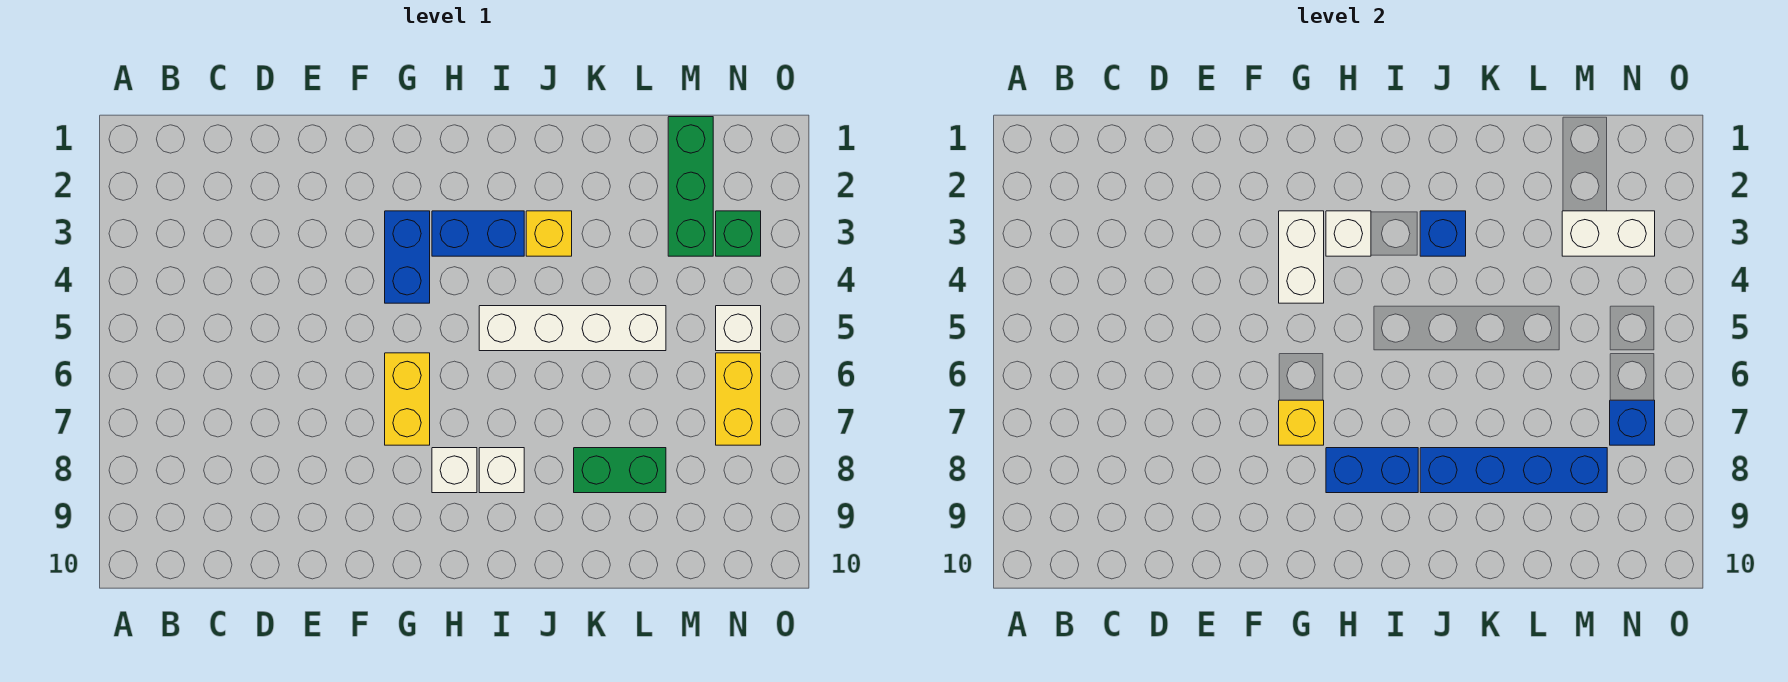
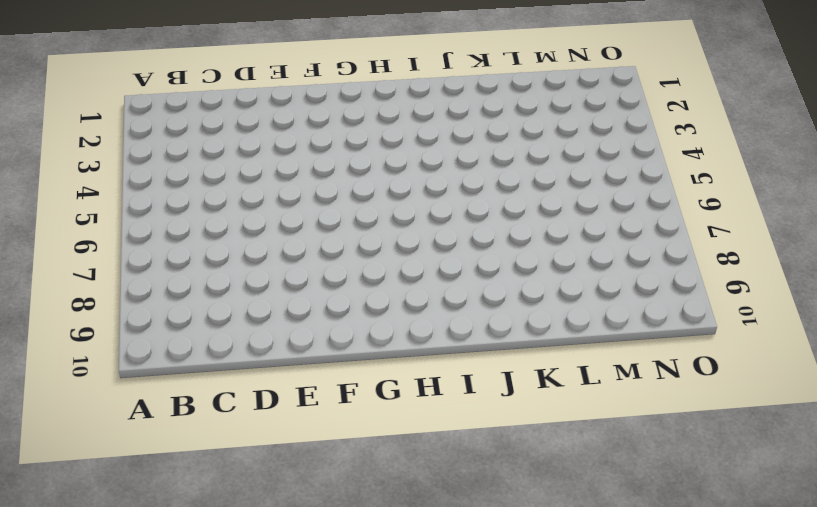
none -> blue brick G3:G4 level 1
none -> yellow brick G6:G7 level 1
none -> blue brick H3:I3 level 1

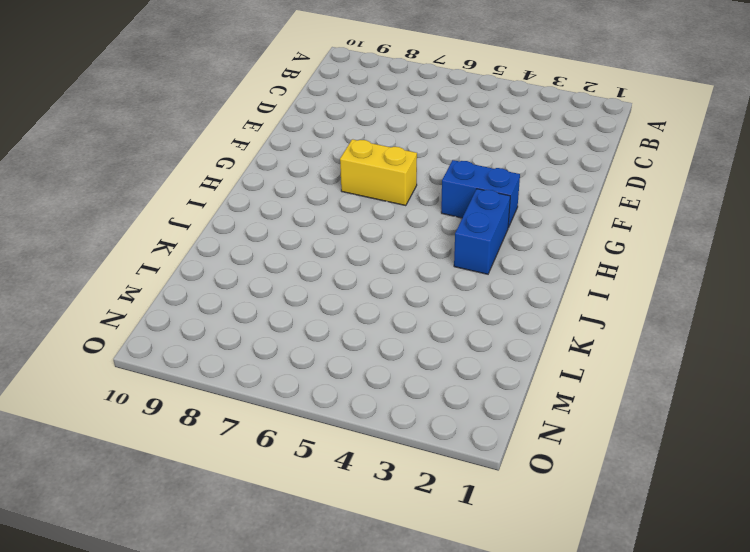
none -> white brick H8 level 1
none -> white brick I5:L5 level 1
none -> white brick I8 level 1

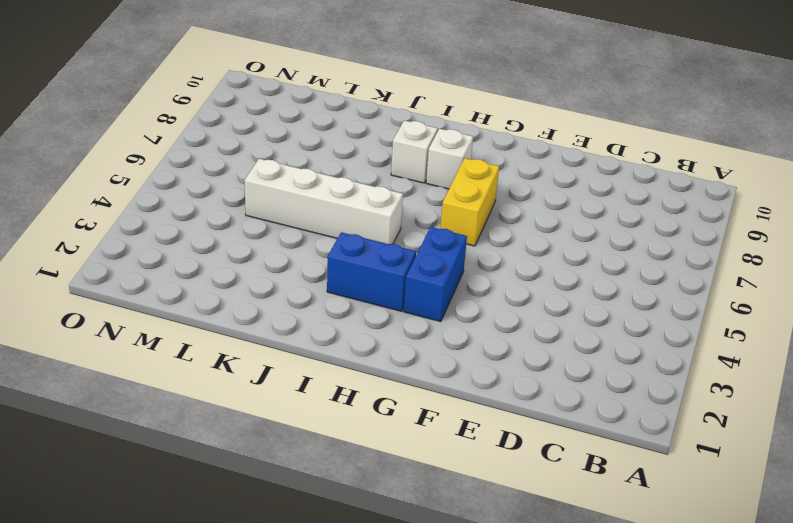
none -> yellow brick J3 level 1
none -> green brick K8:L8 level 1
none -> green brick M1:M3 level 1

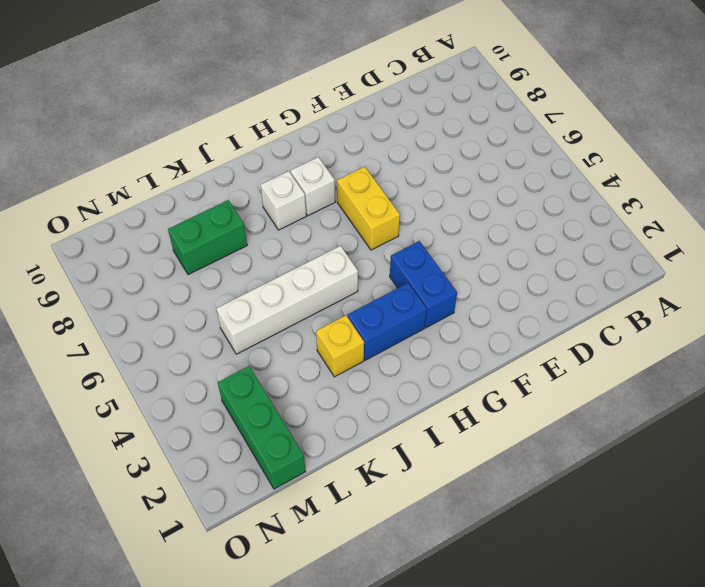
none -> green brick N3 level 1
none -> white brick N5 level 1
none -> yellow brick N6:N7 level 1

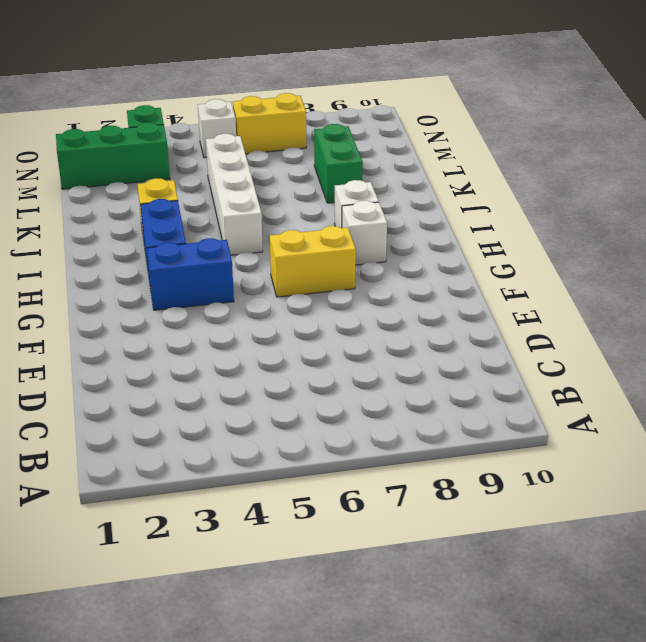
none -> white brick G3:G4 level 2
none -> yellow brick G7 level 2
none -> white brick H3 level 2

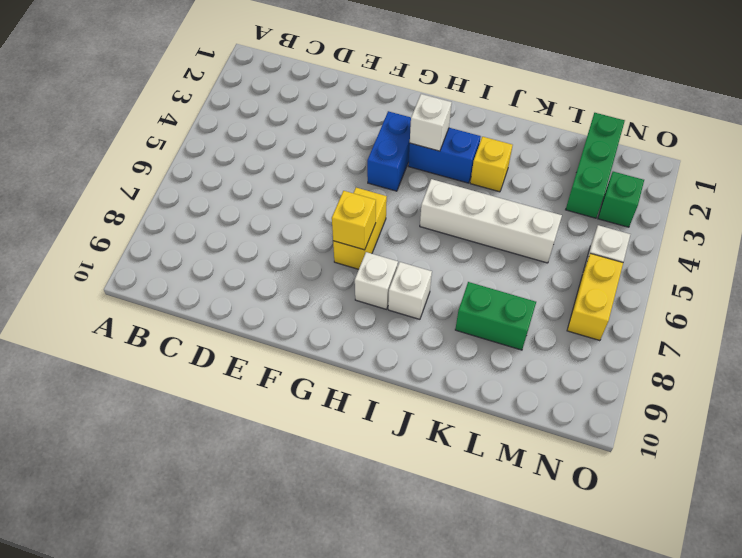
none -> white brick G3:G4 level 2
none -> blue brick H8:I8 level 2
none -> blue brick J3 level 2

